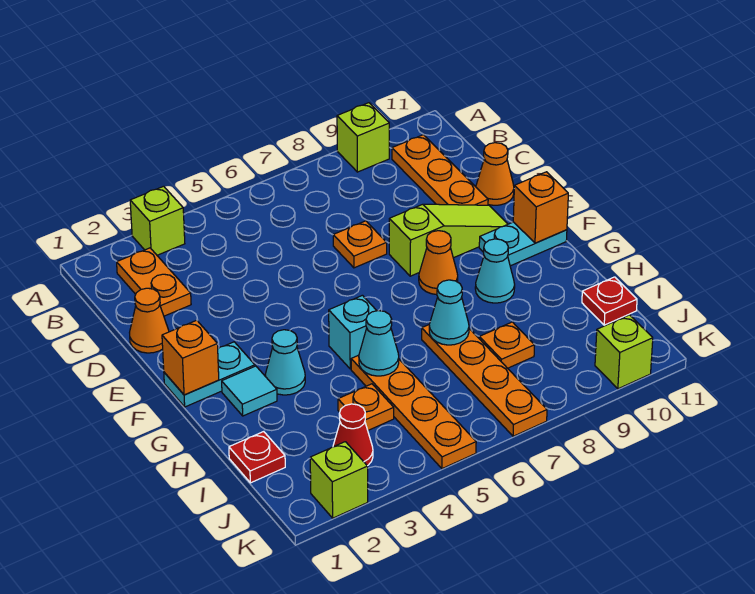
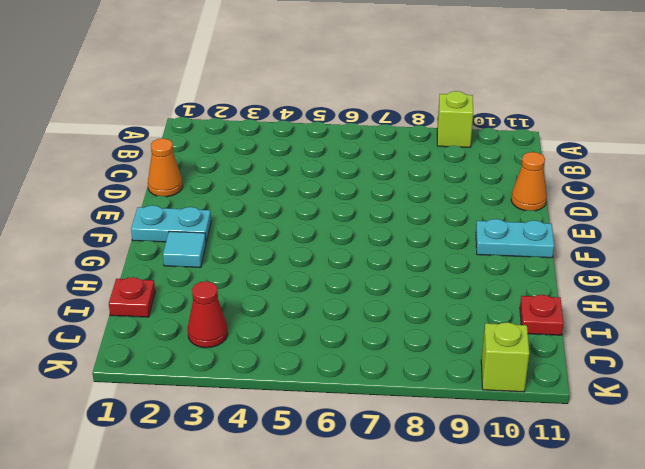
none -> lime brick A3 level 1
none -> orange plate B2:C2 level 1
none -> orange plate B10:D10 level 1

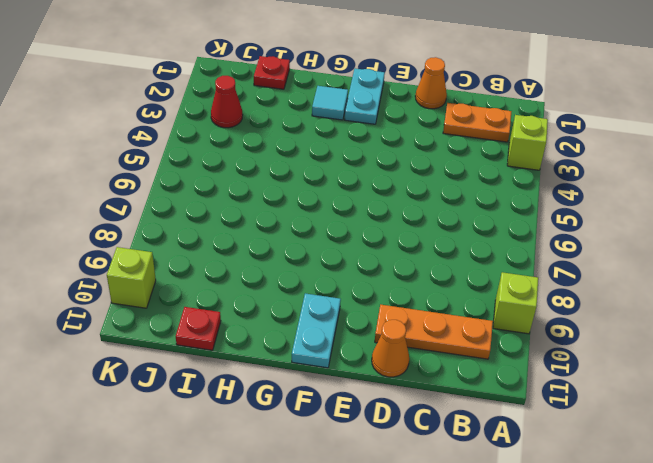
none -> orange plate D7 level 1
none -> lime slope E8:E10 level 1 top 8
none -> orange cone F8 level 1

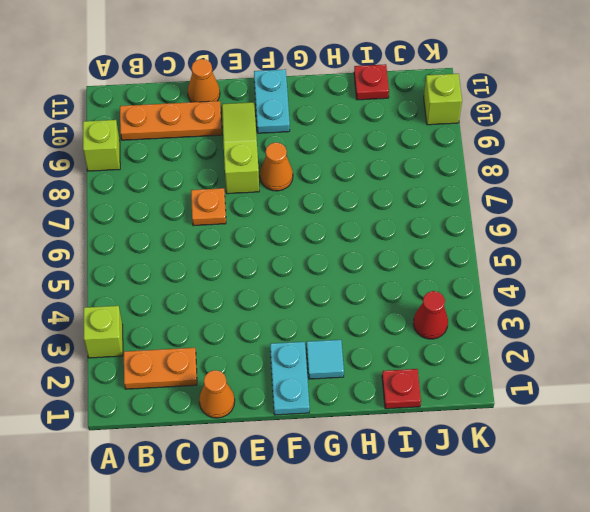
none -> cyan cone G3 level 1
none -> cyan brick G5 level 1
none -> cyan cone G9 level 1

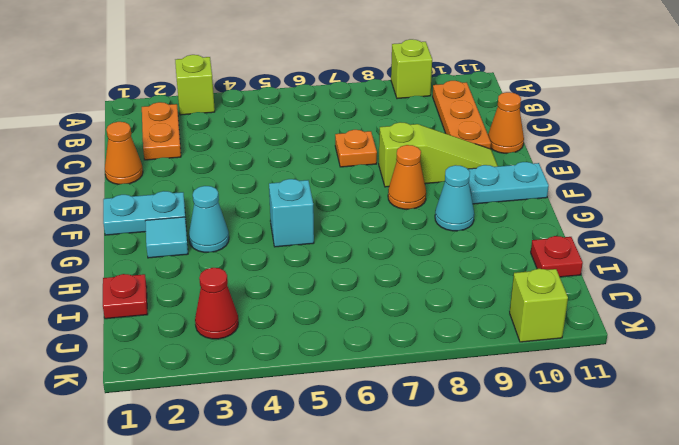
none -> orange plate H5:K5 level 1
none -> orange plate H7:K7 level 1
none -> orange plate I4 level 1

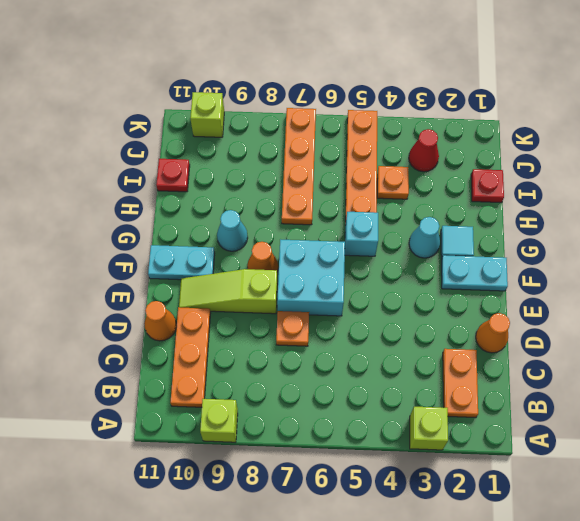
cyan brick E6:F7 level 1 -> none
none -> orange plate I8 level 1
none -> lime brick K2 level 1
none -> orange brick F1 level 2

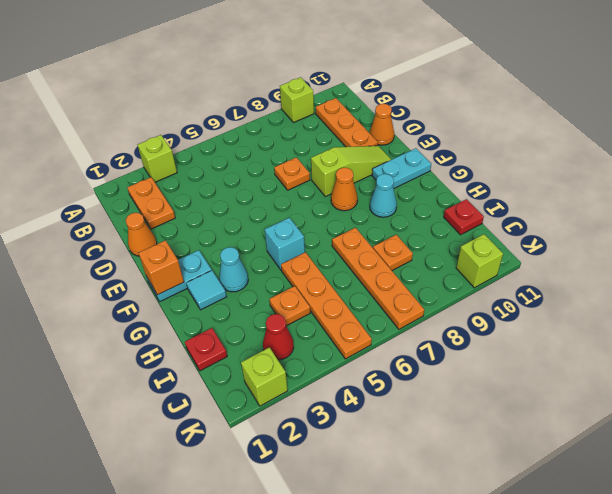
none -> orange brick F11 level 2
none -> cyan cone H5 level 2
none -> cyan cone H7 level 2

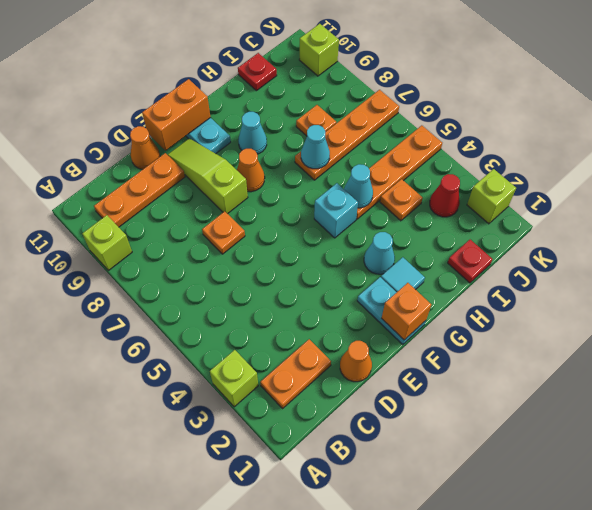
orange brick E11:F11 level 2 -> orange brick F11 level 2

